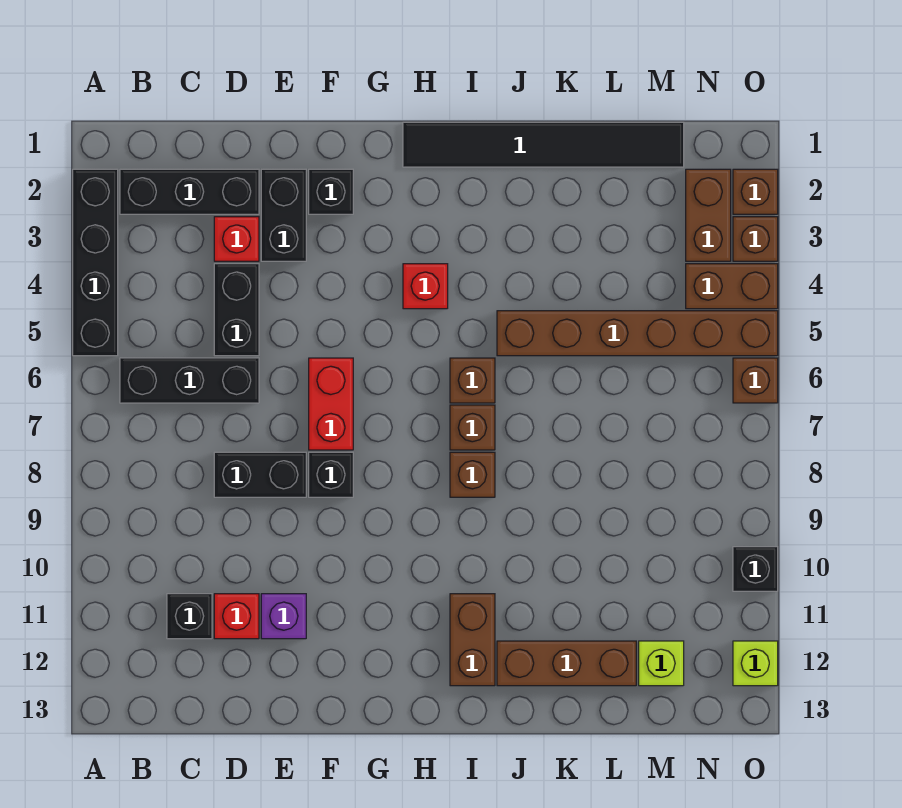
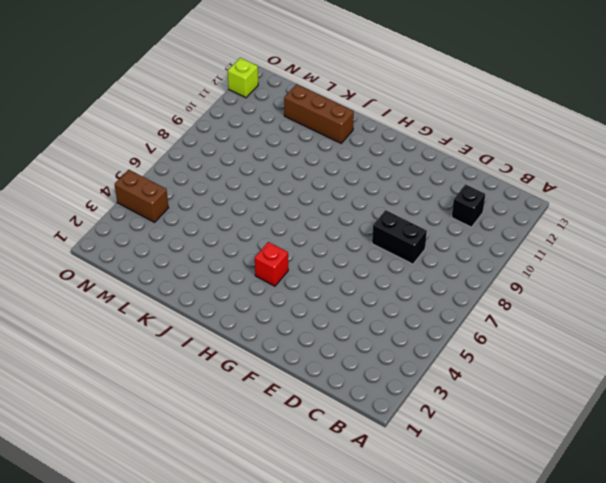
none -> black brick A2:A5 level 1
none -> black brick B2:D2 level 1
none -> black brick B6:D6 level 1

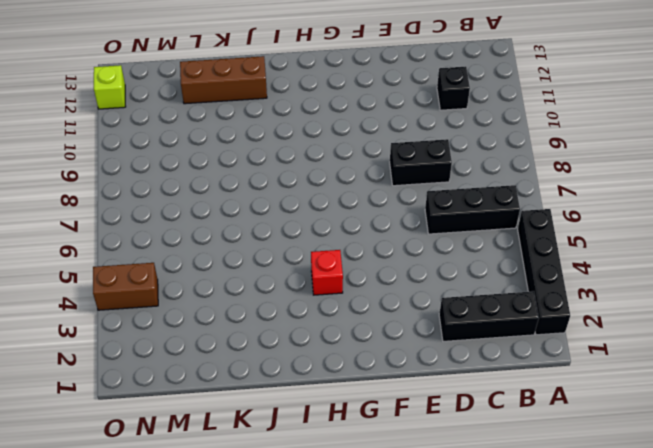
none -> red brick D3 level 1
none -> black brick D4:D5 level 1
none -> red brick D11 level 1

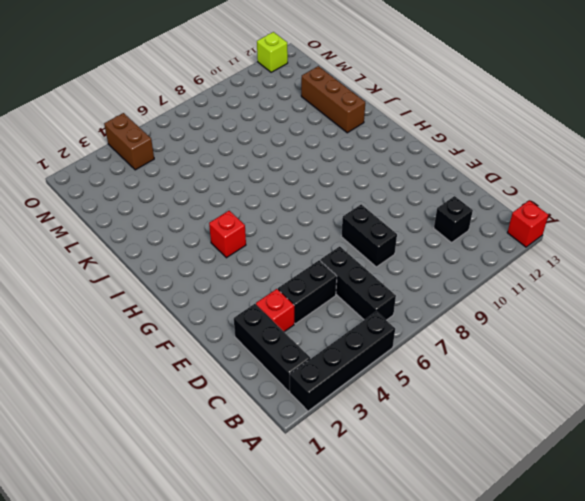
red brick A13 level 1 -> red brick D11 level 1
none -> black brick E2:E3 level 1
none -> purple brick E11 level 1
none -> black brick F2 level 1

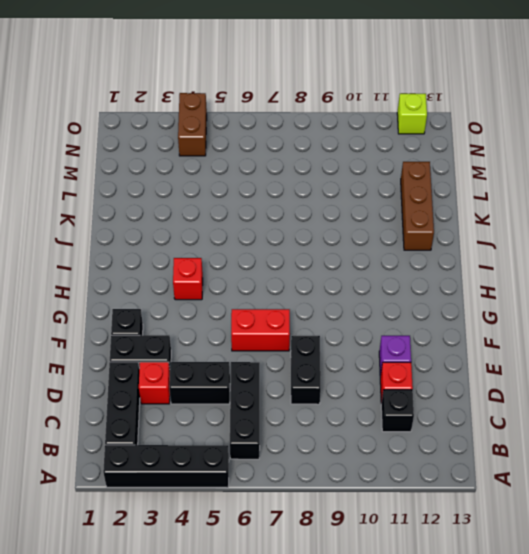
none -> black brick F8 level 1
none -> black tile H1:M1 level 1
none -> brown brick I6 level 1

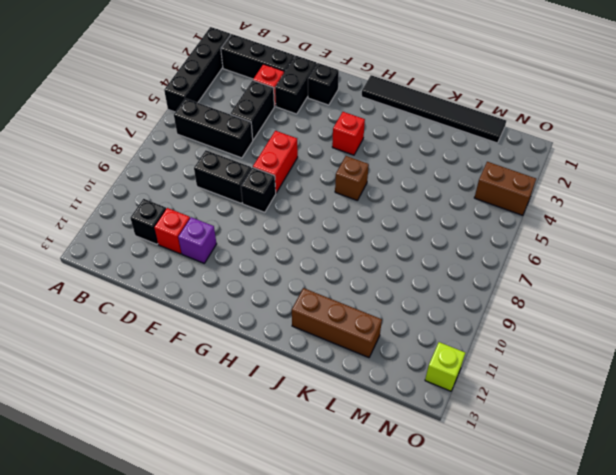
none -> brown brick I7 level 1
none -> brown brick I8 level 1
none -> brown brick I11:I12 level 1

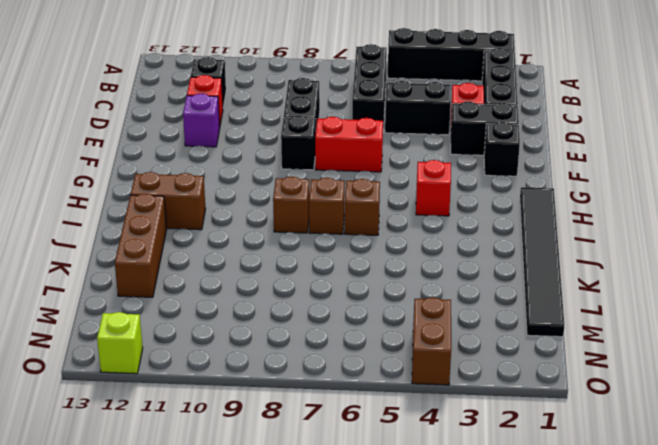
none -> brown brick J5:O5 level 1
none -> lime brick M12 level 1
none -> brown brick N2:N3 level 1

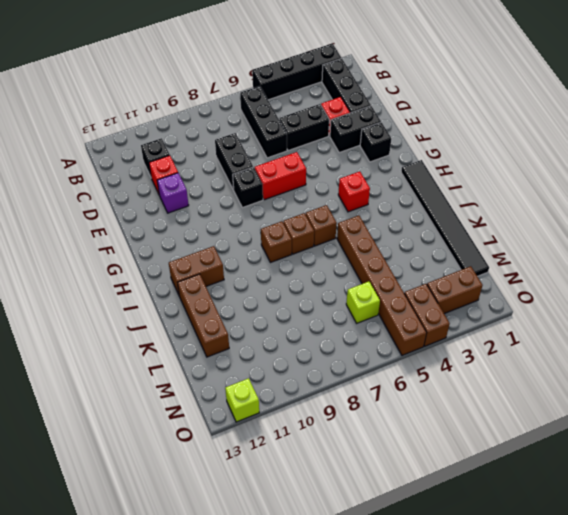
lime brick M6 level 1 -> lime brick M12 level 1
none -> brown brick O2 level 1
none -> brown brick O3 level 1
none -> brown brick O6 level 1

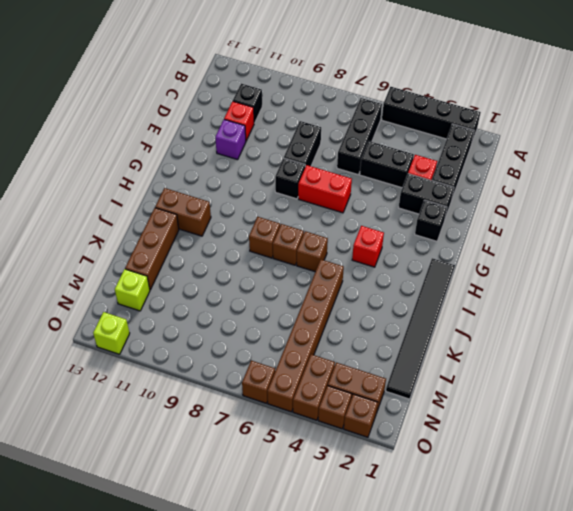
none -> black brick O10 level 1

